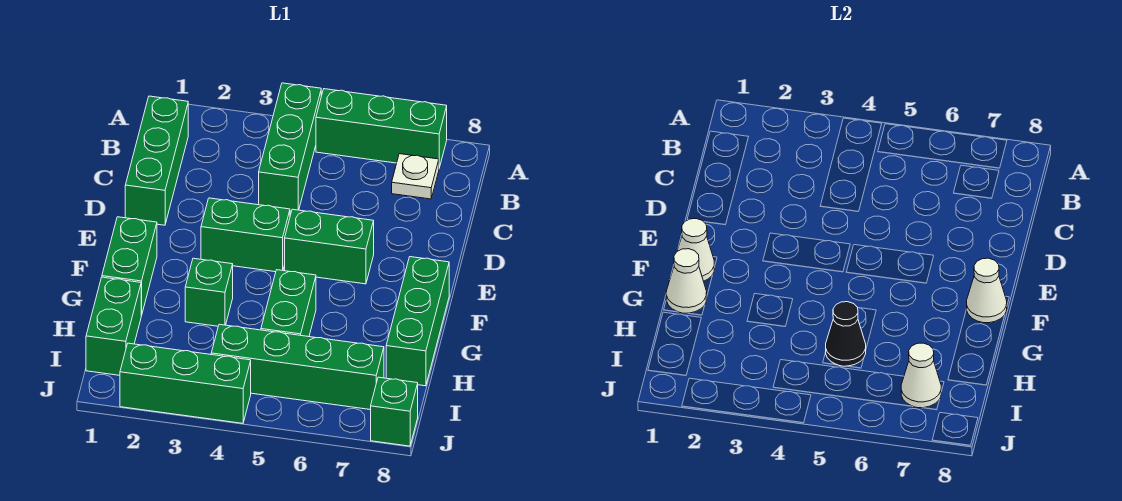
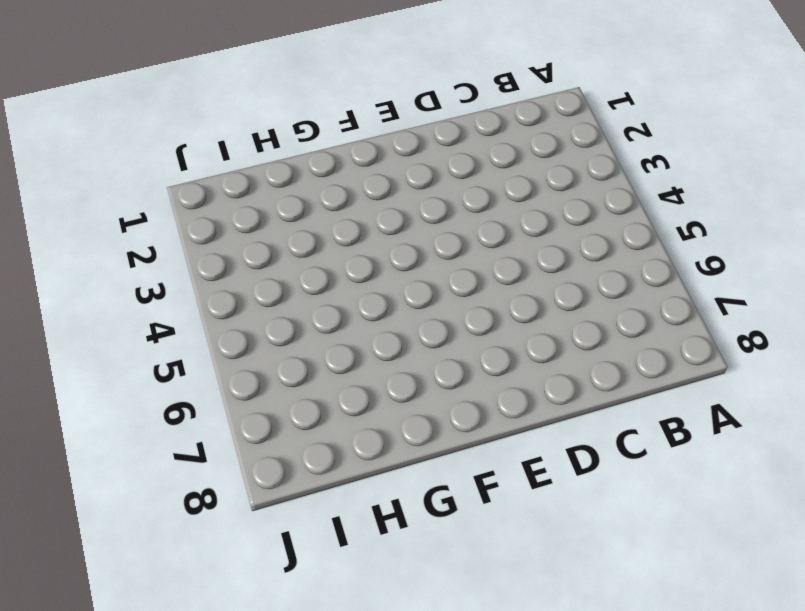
none -> green brick A4:C4 level 1
none -> green brick A5:A7 level 1
none -> green brick B1:D1 level 1

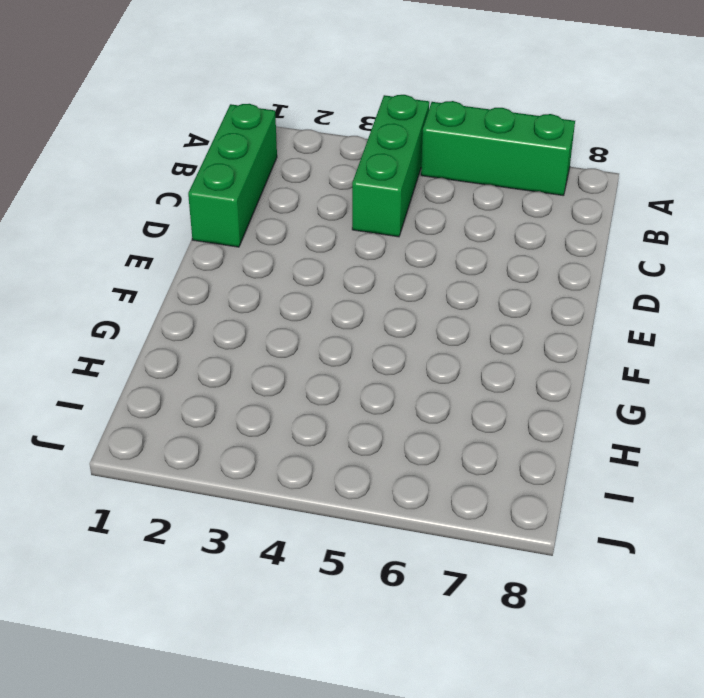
none -> white plate B7 level 1
none -> green brick E3:E4 level 1
none -> green brick E5:E6 level 1

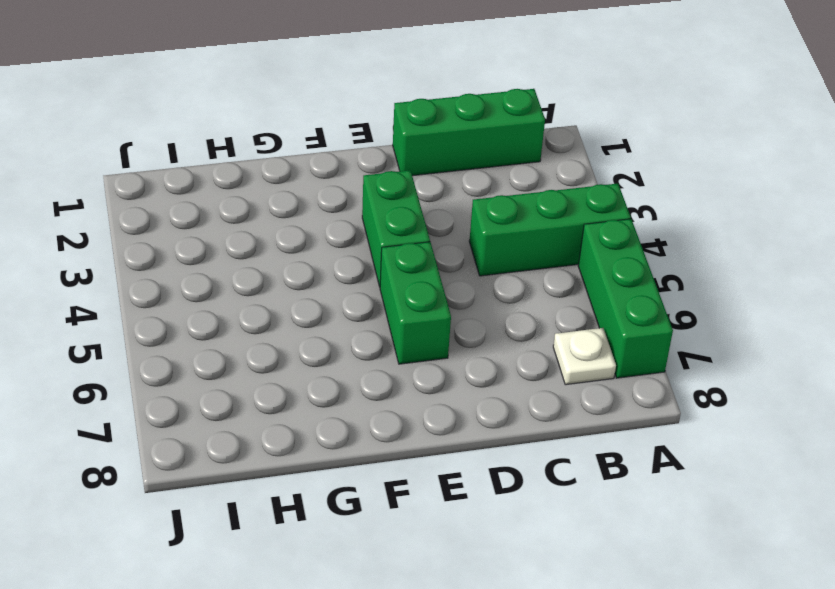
none -> green brick F1:G1 level 1
none -> green brick F8:H8 level 1
none -> green brick G3 level 1

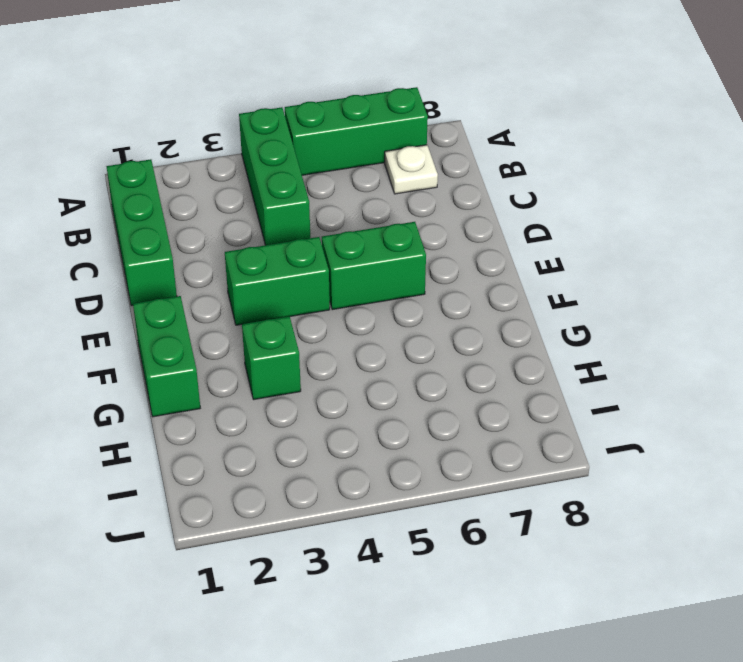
none -> green brick F8:H8 level 1
none -> green brick G5:H5 level 1
none -> green brick H1:I1 level 1

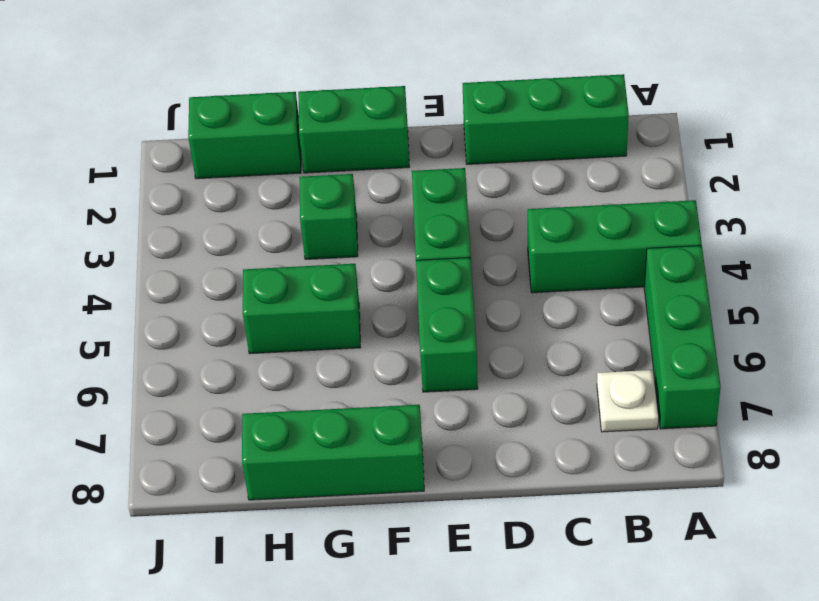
none -> green brick I4:I7 level 1
none -> green brick J2:J4 level 1
none -> green brick J8 level 1

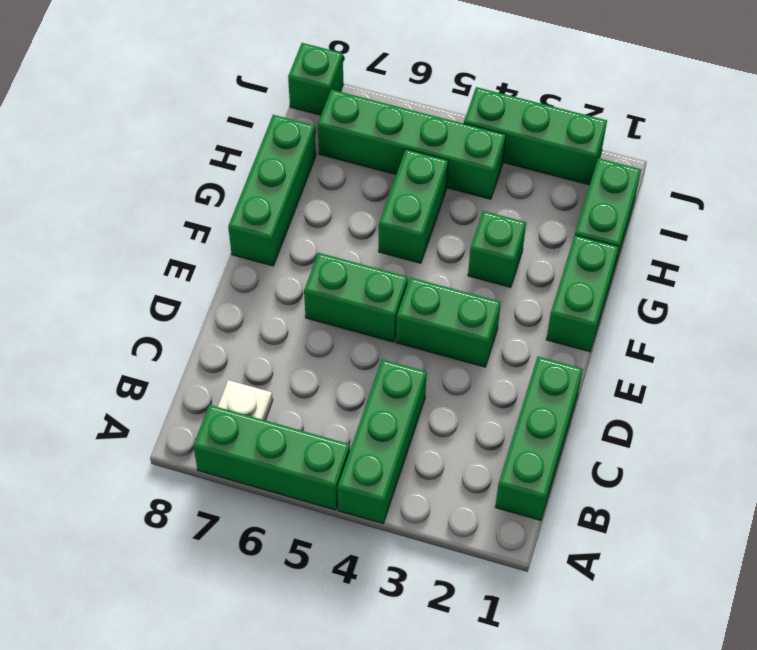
none -> white cone F1 level 2
none -> white cone F8 level 2
none -> white cone G1 level 2

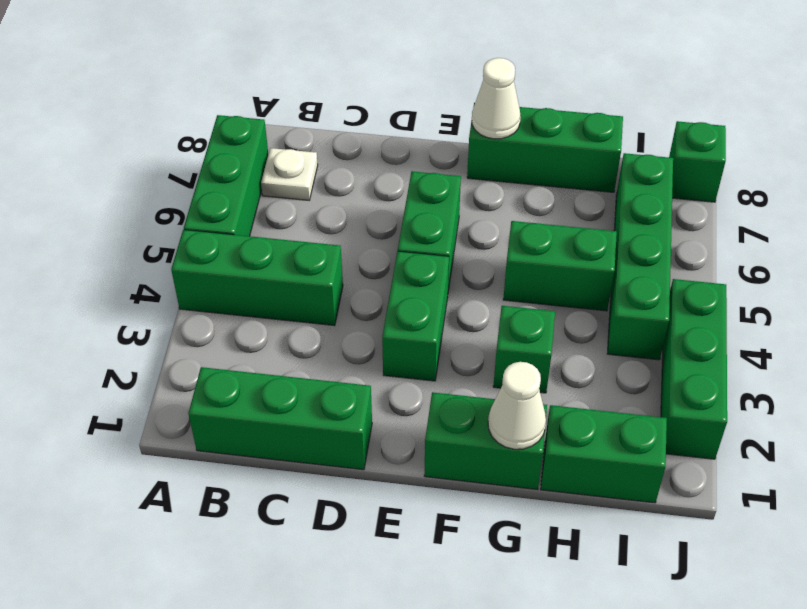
none -> white cone F1 level 2
none -> black cone H5 level 2
none -> white cone I7 level 2

